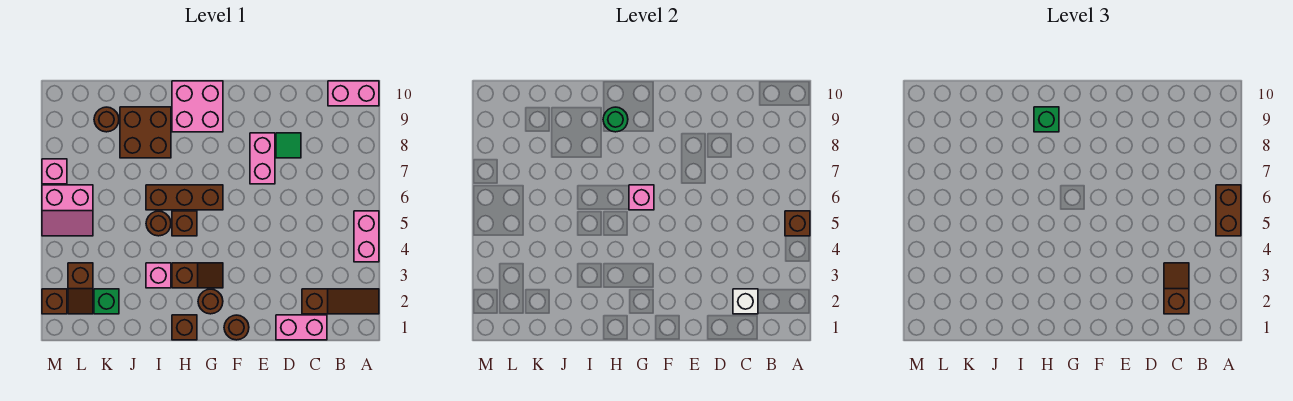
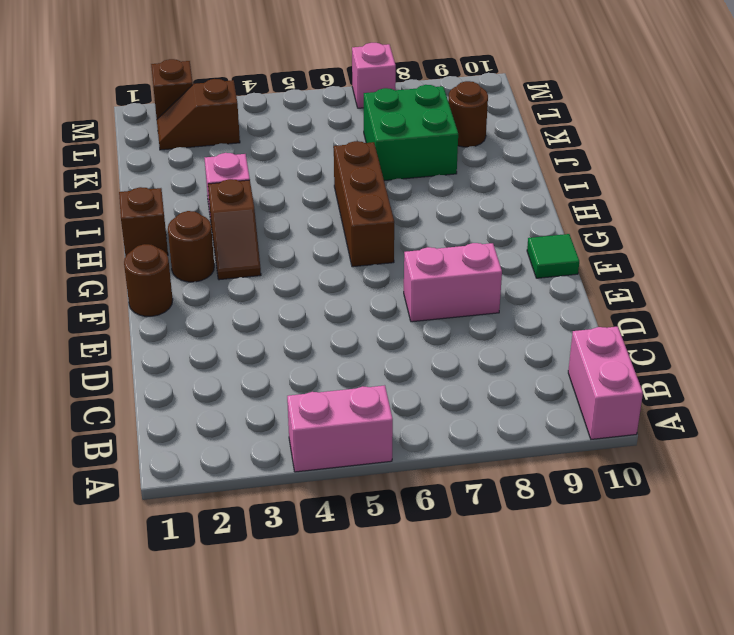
green tile F10 level 1 -> green tile D8 level 1
green brick J7:K8 level 1 -> brown brick I8:J9 level 1
none -> brown slope A2:C2 level 1 top C
none -> pink brick C1:D1 level 1
none -> pink brick G9:H10 level 1

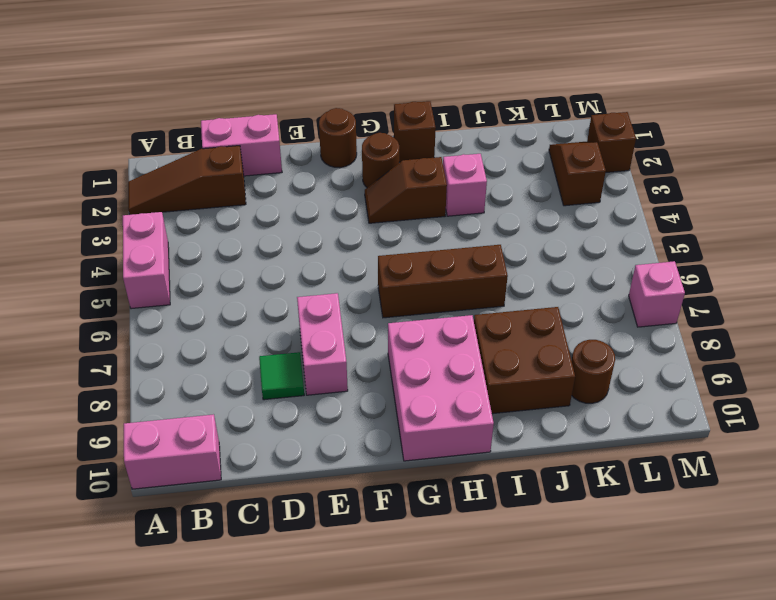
pink brick G8:H10 level 1 -> pink brick G9:H10 level 1
none -> brown brick H5 level 1
none -> brown round brick I5 level 1
none -> green brick K2 level 1

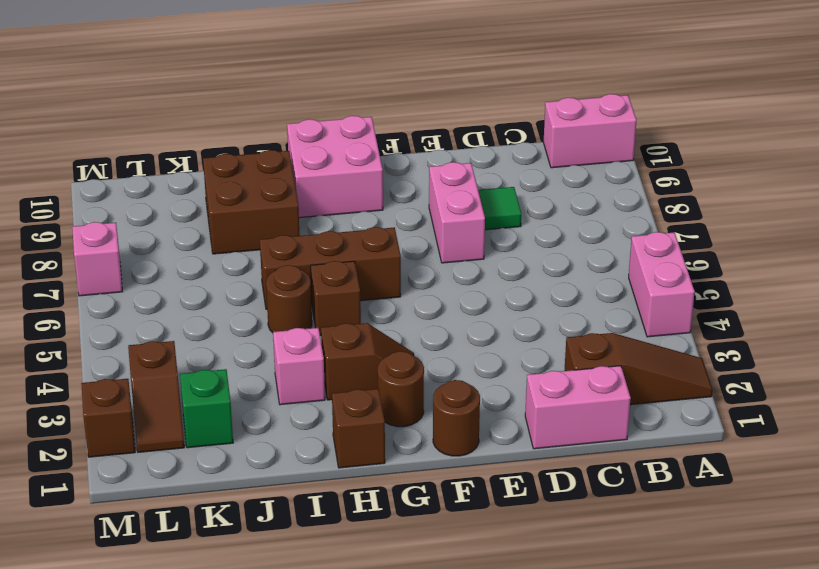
none -> brown round brick K9 level 1
none -> pink slope L5:M6 level 1 top 6
none -> brown brick A5 level 2

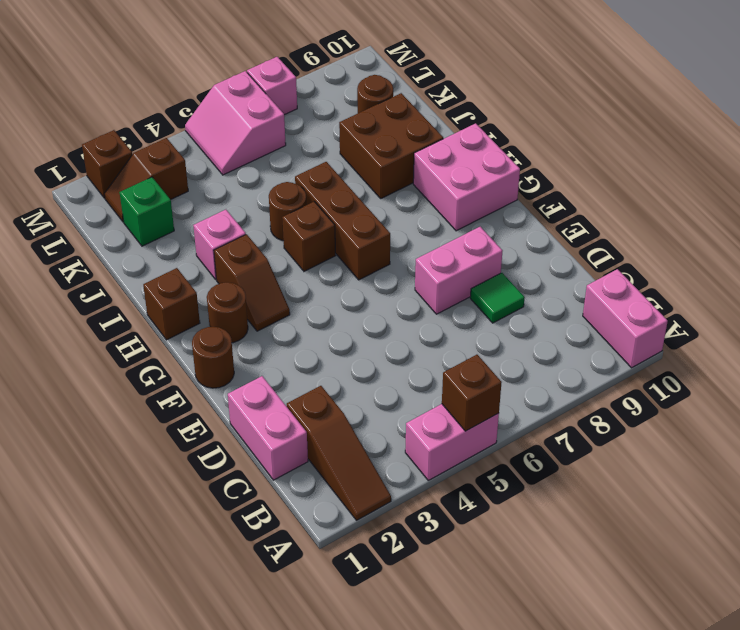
none -> white brick C2 level 2
none -> pink brick G6 level 2
none -> green round brick H9 level 2

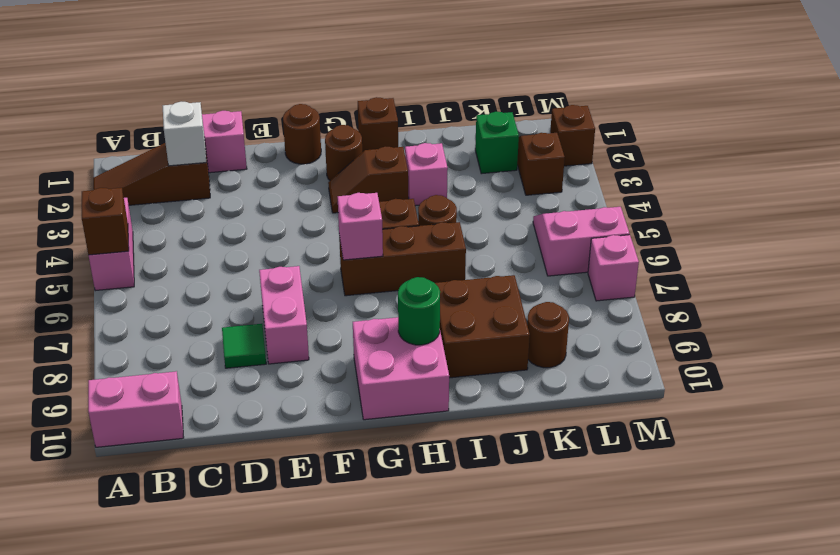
none -> brown brick A5:A6 level 3
none -> brown slope C2:C3 level 3 top 2
none -> green brick H9 level 3

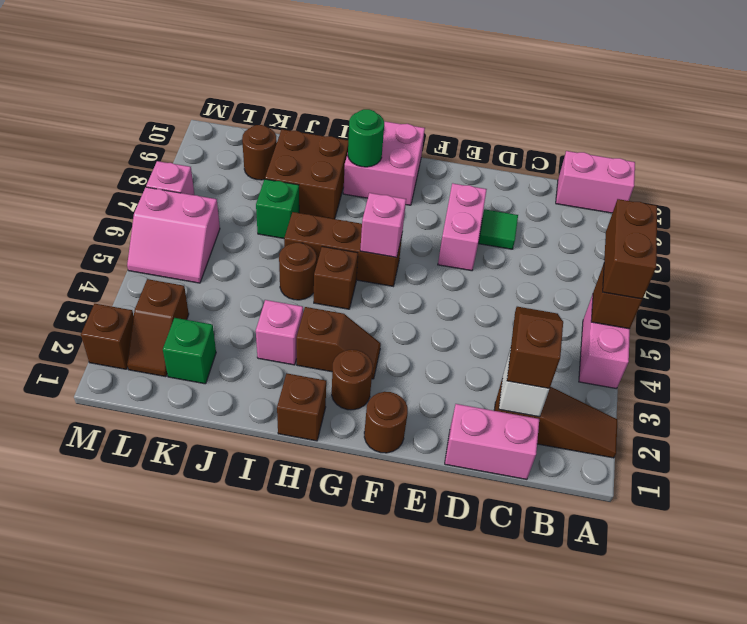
green brick J7 level 1 -> green brick H9 level 3

